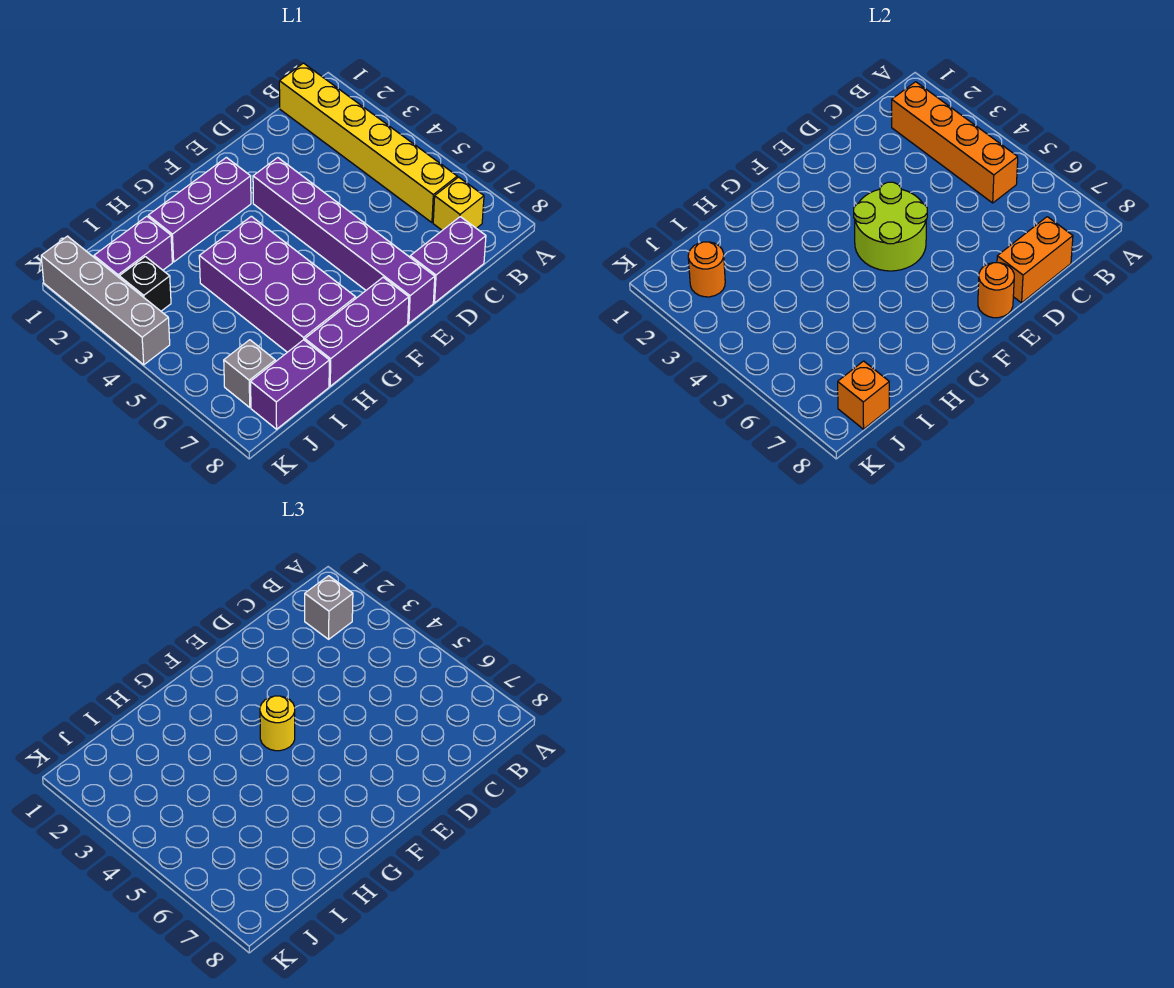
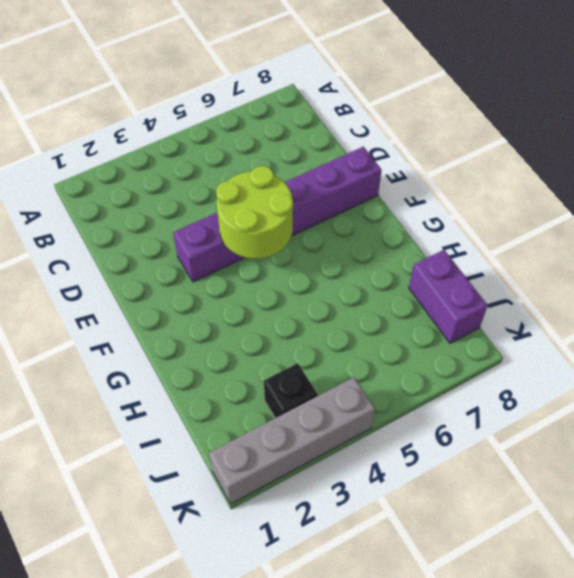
none -> yellow brick B1:B6 level 1
none -> yellow brick B7 level 1
none -> purple brick C8:D8 level 1

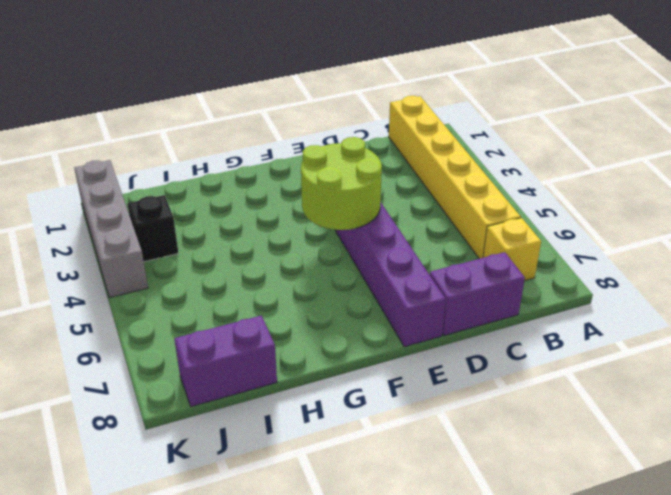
none -> purple brick F2:H2 level 1
none -> purple brick F8:H8 level 1
none -> purple brick G4:H7 level 1

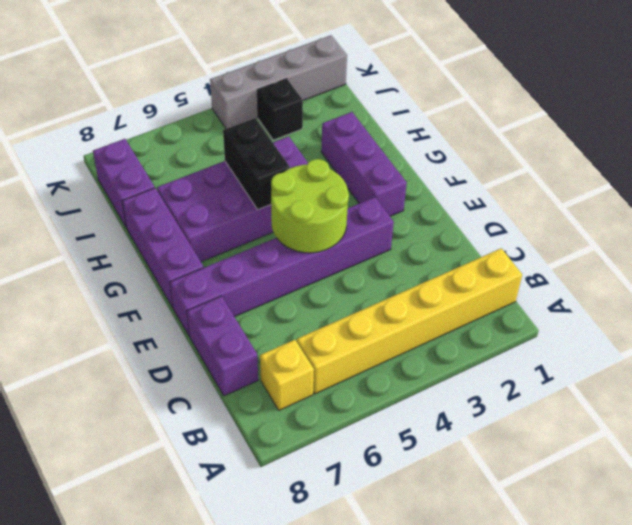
black brick G5:H5 level 2 -> none
none -> purple brick I2:J2 level 1
none -> grey brick J7 level 1
none -> orange brick B2:B5 level 2

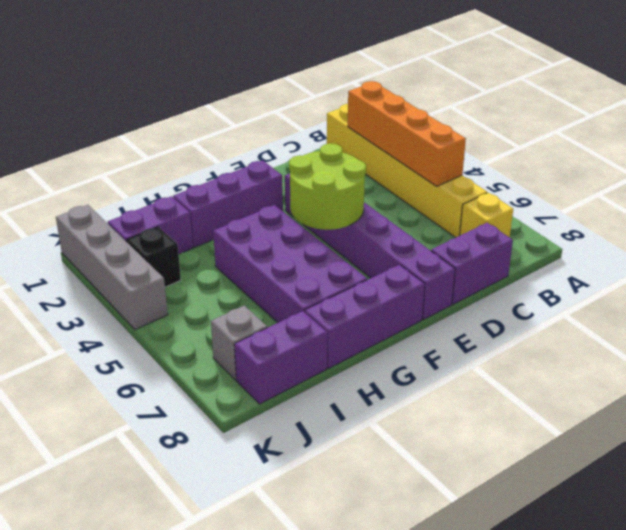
none -> orange brick C8:D8 level 2
none -> orange round brick E8 level 2
none -> orange round brick J2 level 2

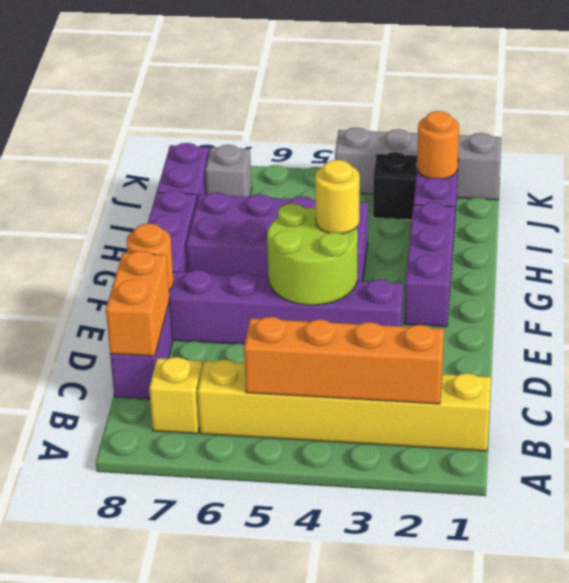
none -> orange brick J8 level 2
none -> grey brick B2 level 3

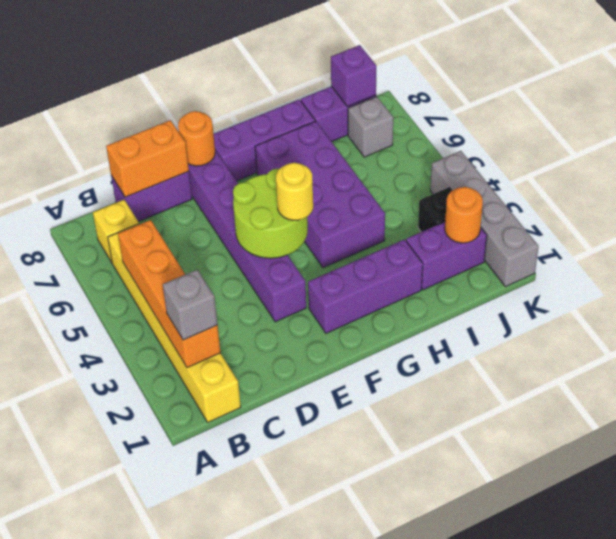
purple brick J8 level 2 -> orange brick J8 level 2

